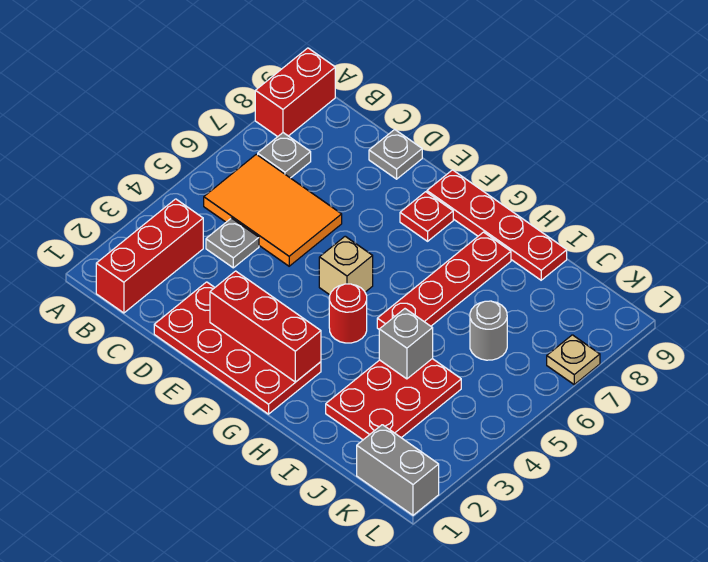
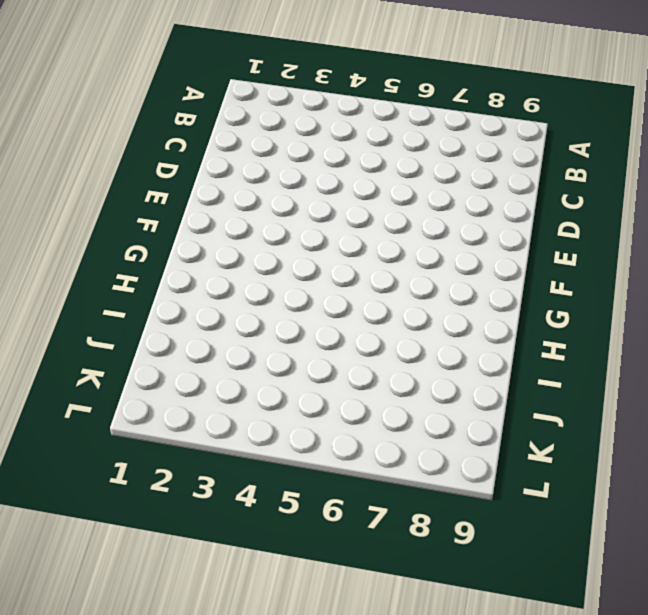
none -> red brick A8:A9 level 1
none -> red brick B1:B3 level 1
none -> orange tile B5:D6 level 1

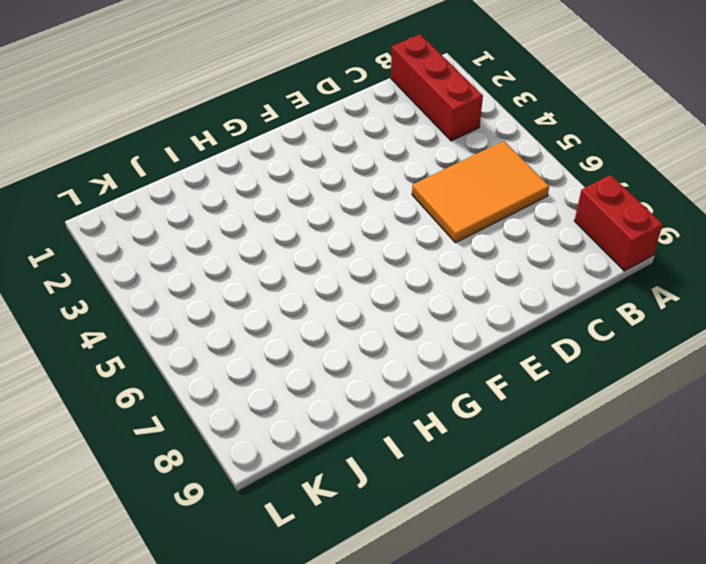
none -> grey plate B7 level 1
none -> grey plate C4 level 1
none -> red plate D1:G2 level 1

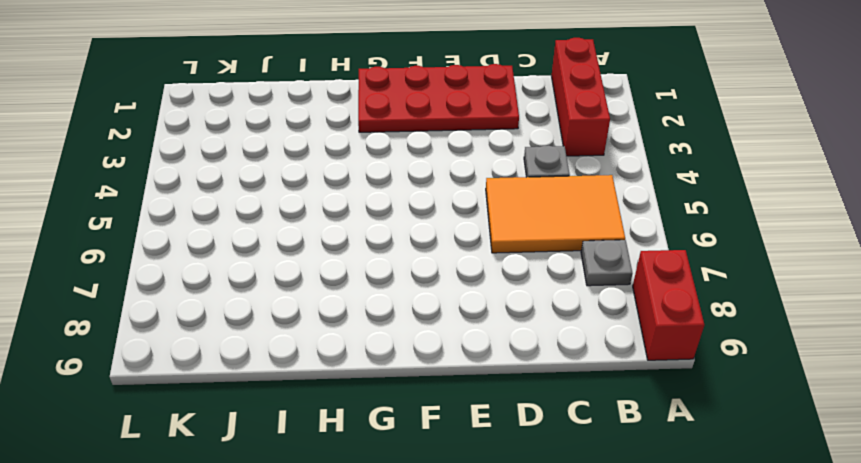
none -> grey plate D9 level 1
none -> tan brick F5 level 1
none -> red plate F8 level 1

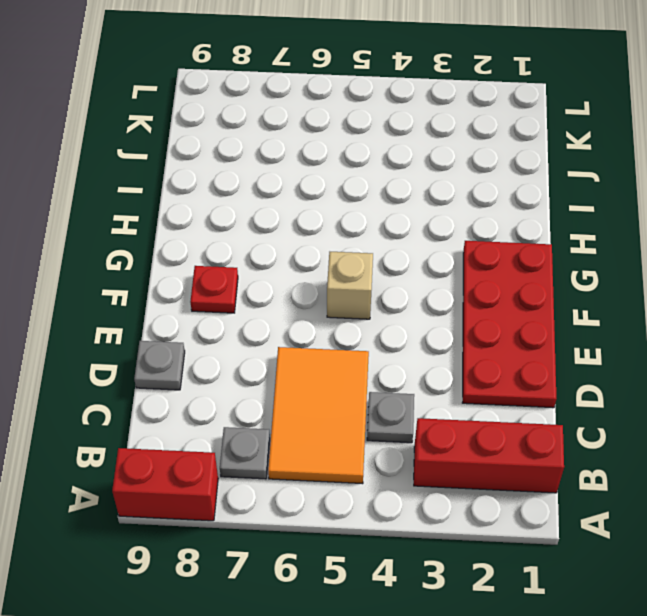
none -> red plate F9:I9 level 1
none -> red round brick G4 level 1
none -> red plate H5:H8 level 1

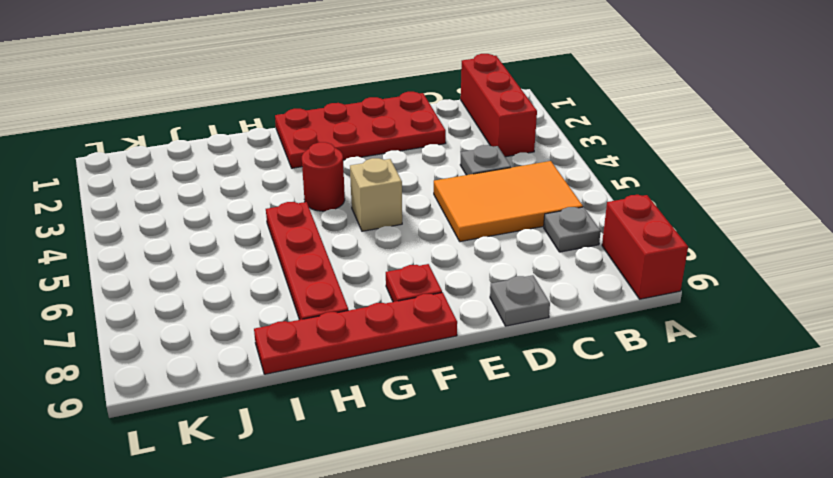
none -> red plate I2:J4 level 1
none -> grey round brick J6 level 1
none -> grey brick K1:L1 level 1

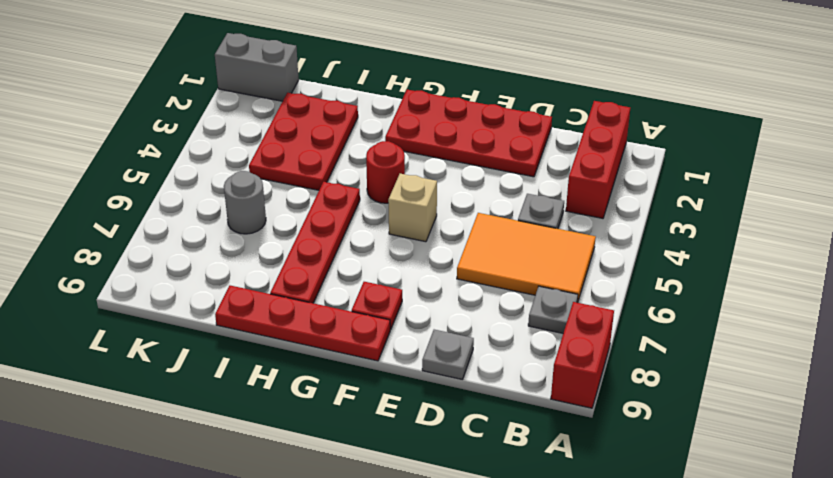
none -> tan plate L7 level 1
none -> red brick E2:G2 level 2
none -> grey brick I4 level 2

